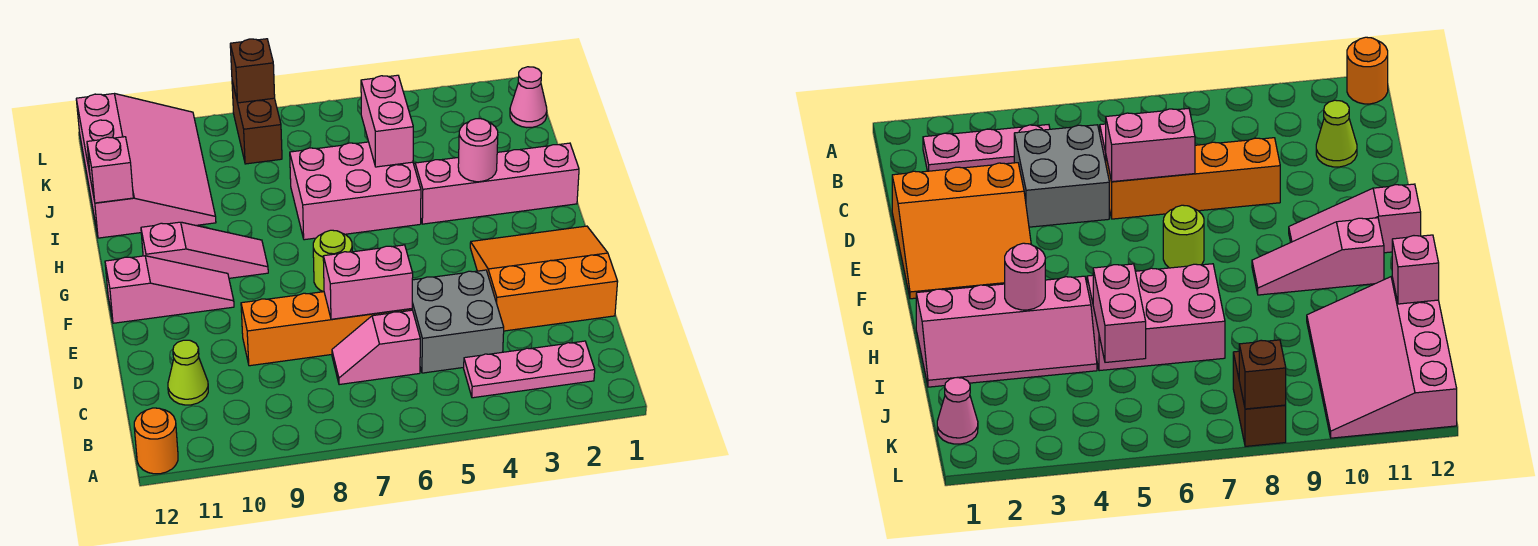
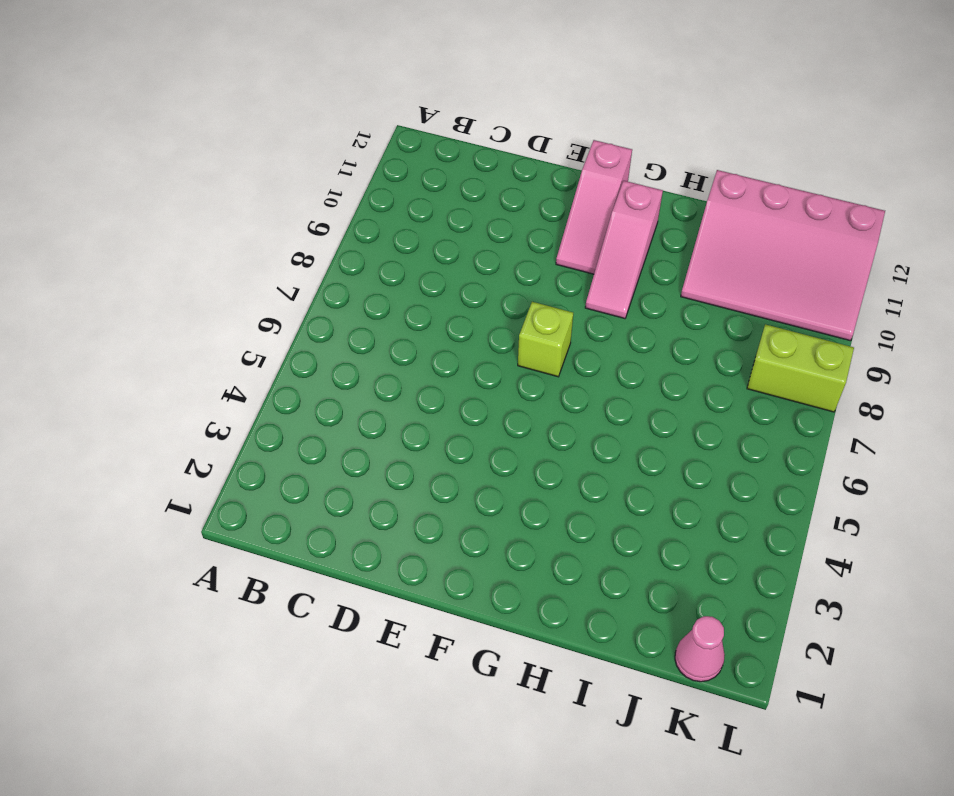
lime brick F7 level 1 -> lime round brick F7 level 1
lime brick K8:L8 level 1 -> brown brick K8:L8 level 1
none -> orange round brick A12 level 1
none -> pink plate B2:B4 level 1
none -> grey brick C4:D5 level 1

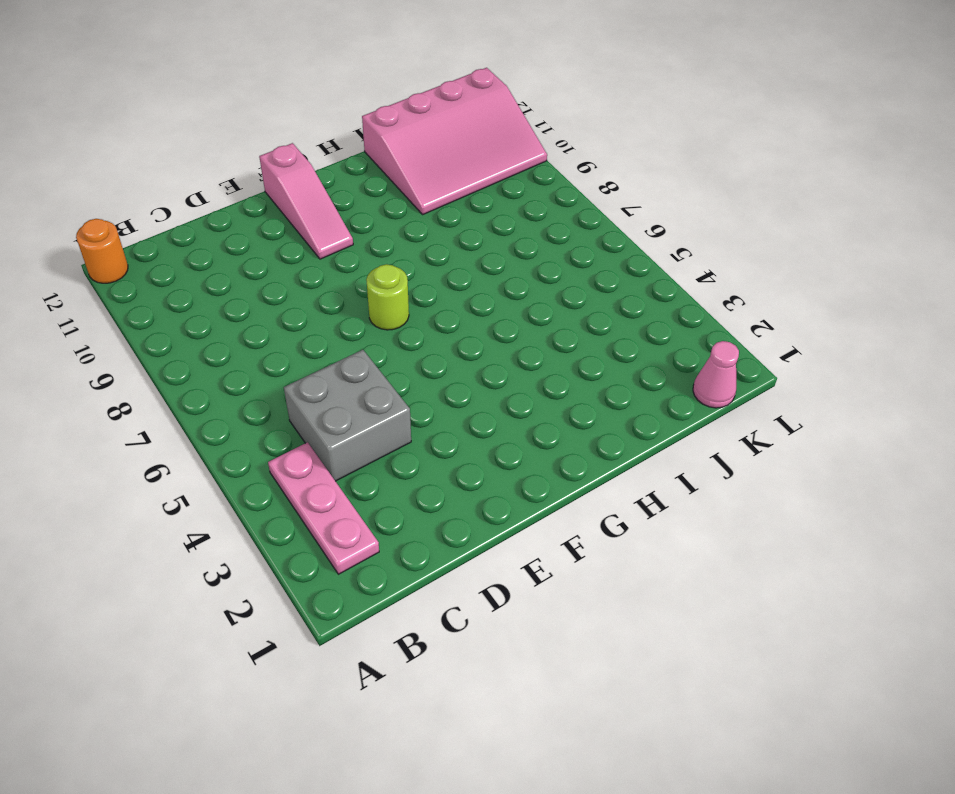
none -> pink slope C6:C7 level 1 top 6
none -> lime cone C11 level 1
none -> orange slope D1:F3 level 1 top D

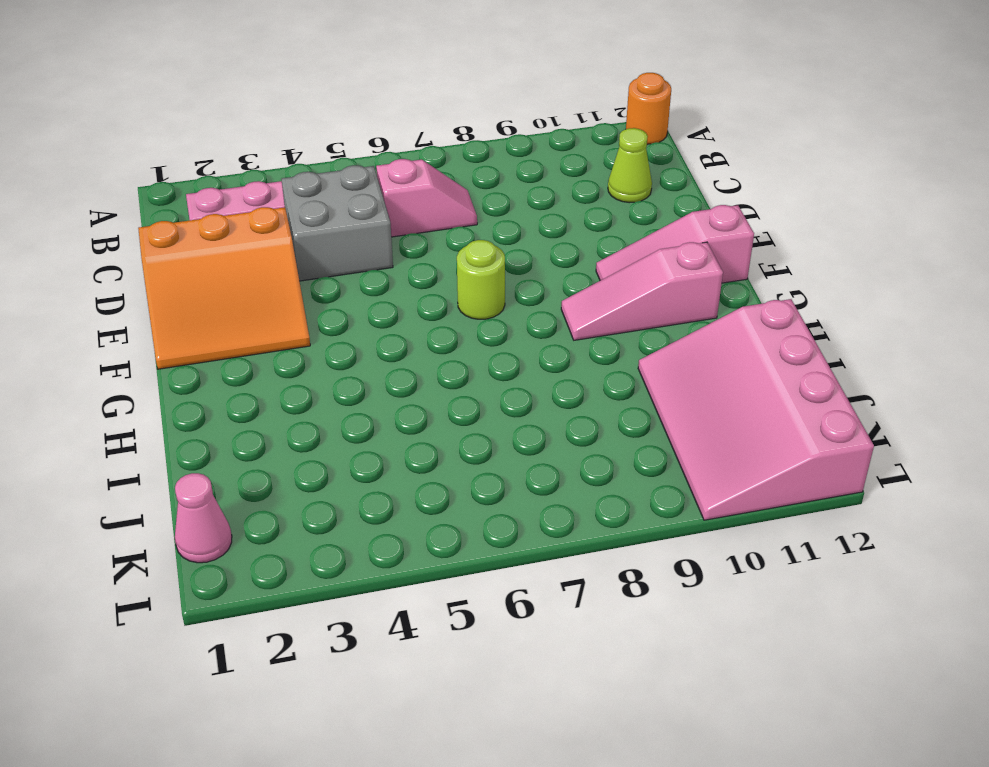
none -> orange brick D6:D9 level 1
none -> pink slope H1:I4 level 1 top H
none -> pink brick H5:I7 level 1

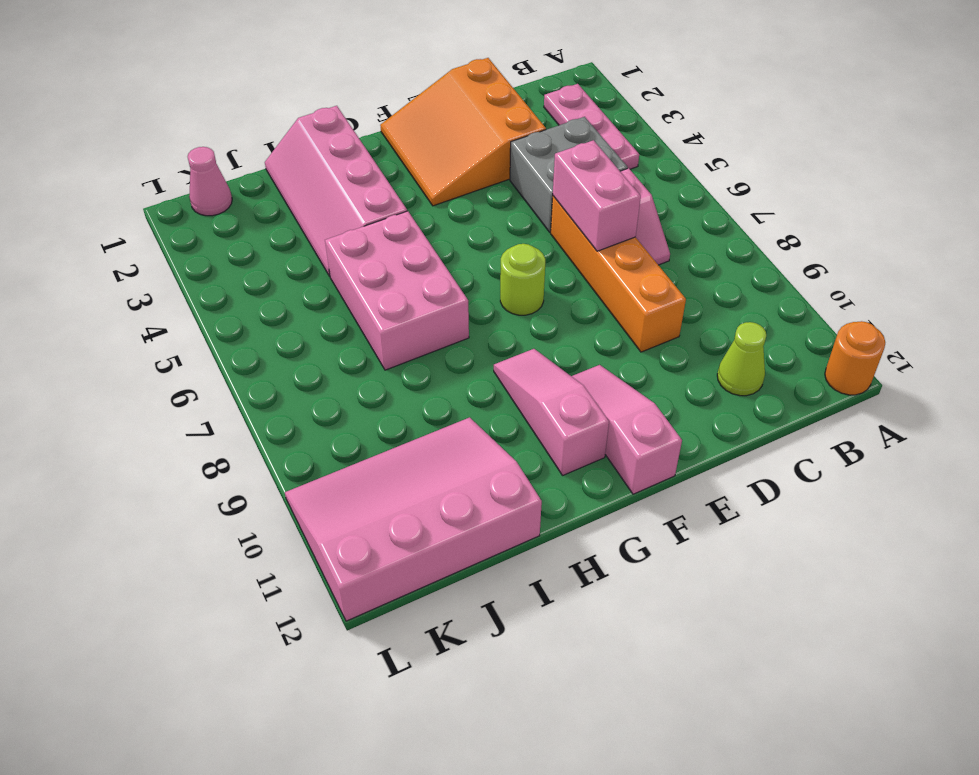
none -> brown brick K8:L8 level 1
none -> pink round brick H3 level 2
none -> pink brick I5:J5 level 2

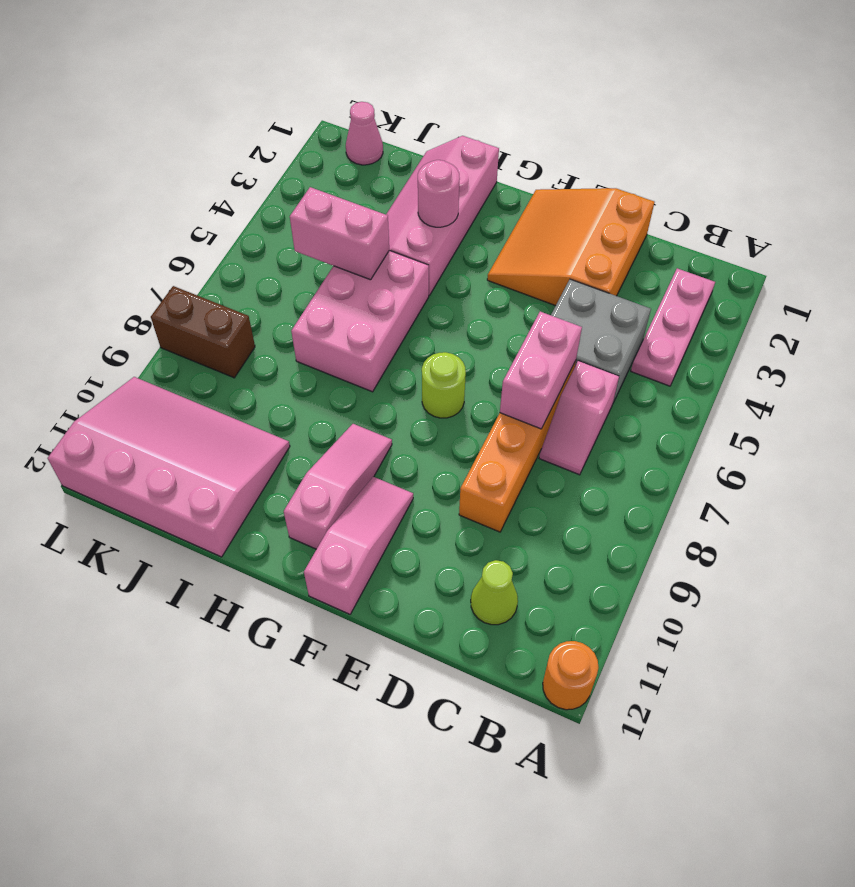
none -> pink brick I12 level 2
none -> brown brick L8 level 2

